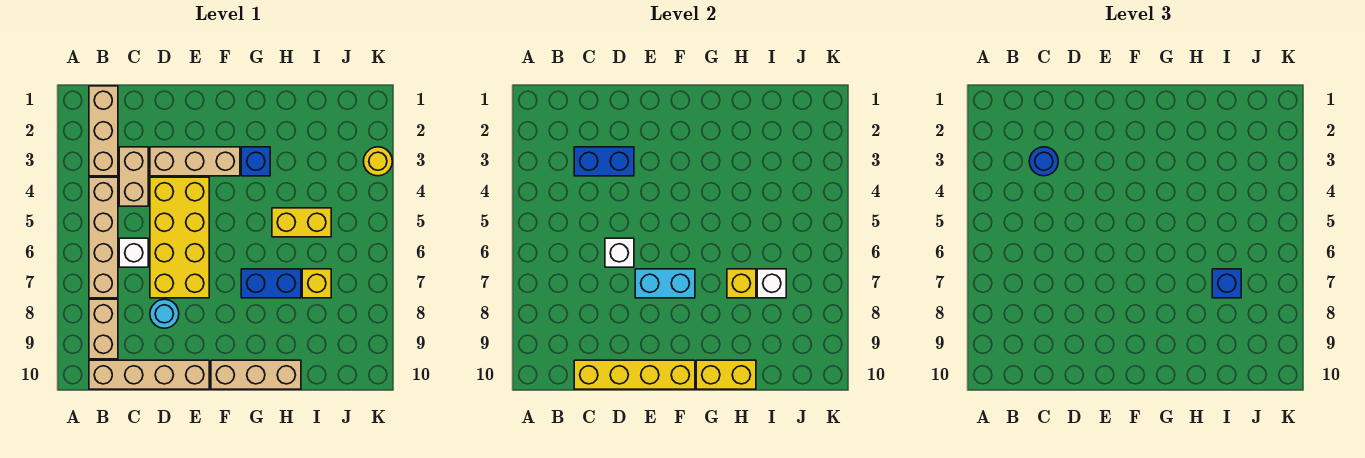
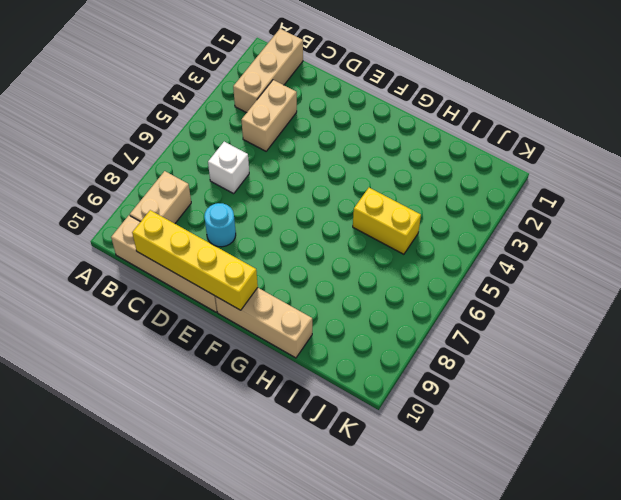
none -> tan brick B4:B7 level 1
none -> tan brick D3:F3 level 1
none -> yellow brick D4:E7 level 1

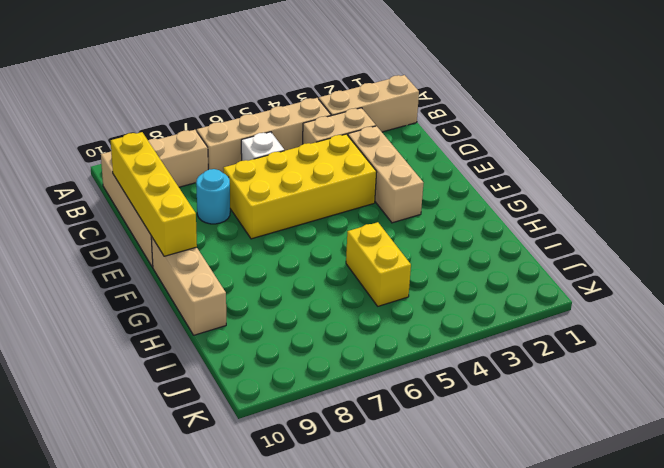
none -> blue brick G3 level 1
none -> blue brick G7:H7 level 1
none -> yellow brick I7 level 1

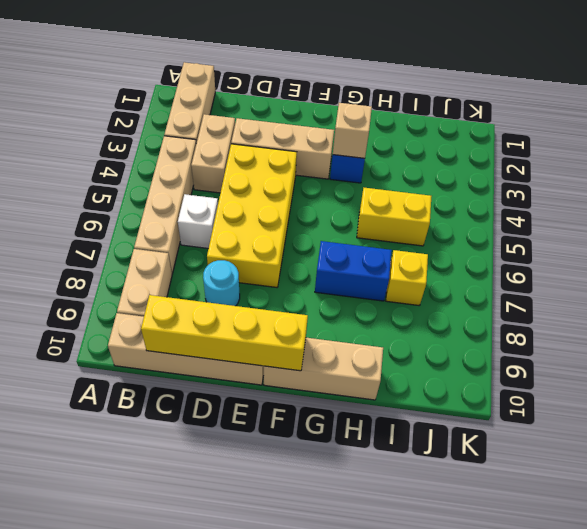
tan brick G3 level 2 -> none
none -> yellow round brick K3 level 1
none -> blue brick C3:D3 level 2
none -> white brick D6 level 2

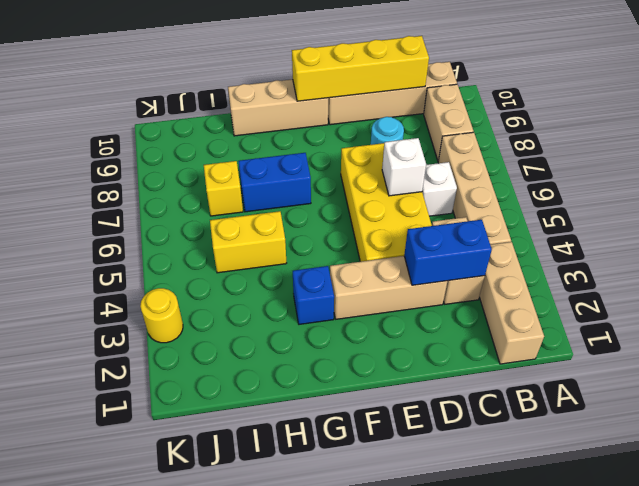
none -> cyan brick E7:F7 level 2
none -> yellow brick G10:H10 level 2
none -> yellow brick H7 level 2

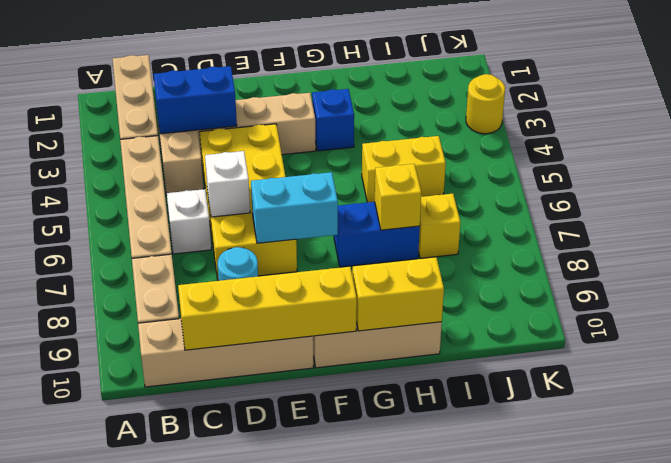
none -> white brick I7 level 2
none -> blue round brick C3 level 3
none -> blue brick I7 level 3

